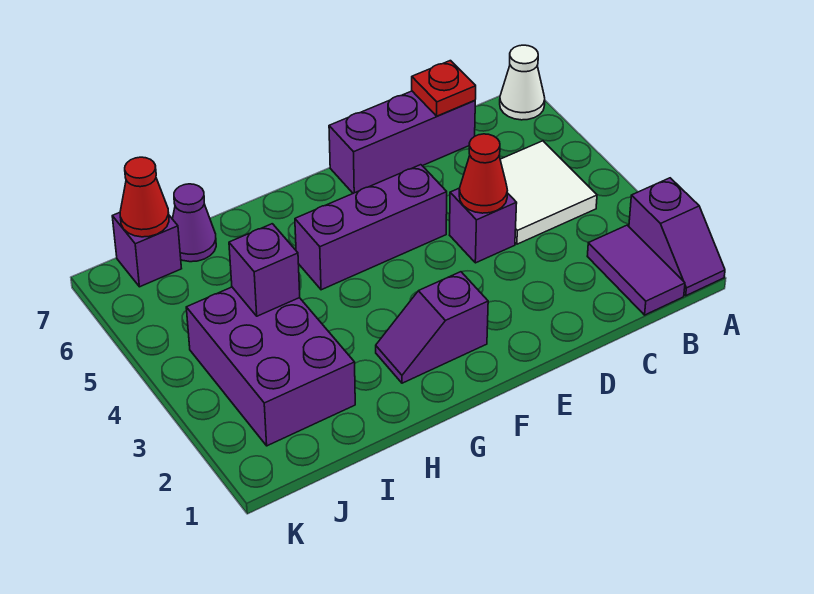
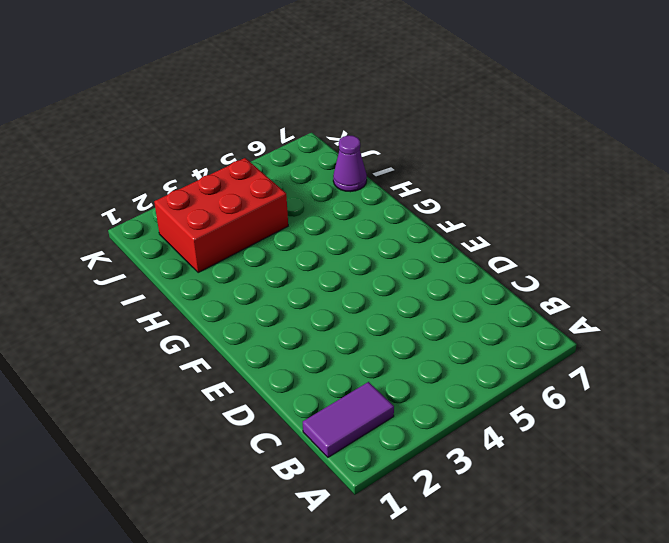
red brick I2:J4 level 1 -> purple brick I2:J4 level 1
none -> purple slope A1:A2 level 1 top 2
none -> white cone A7 level 1
none -> white tile B4:C5 level 1

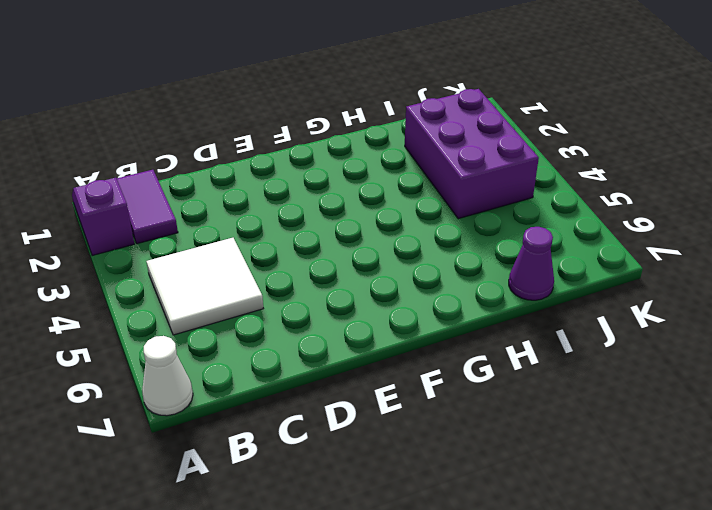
none -> purple brick C7:E7 level 1
none -> purple brick D4 level 1
none -> purple brick E5:G5 level 1

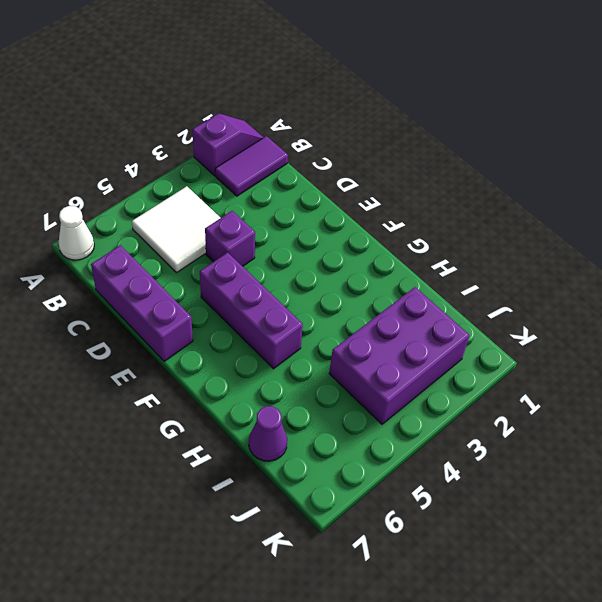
none -> purple slope F2:G2 level 1 top F
none -> purple brick J7 level 1
none -> red plate C7 level 2

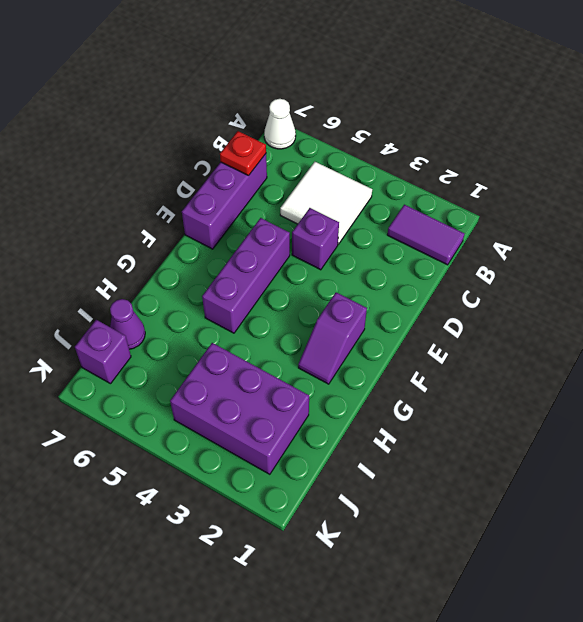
none -> purple slope A1:A2 level 1 top 2
none -> red cone D4 level 2
none -> purple brick I4 level 2

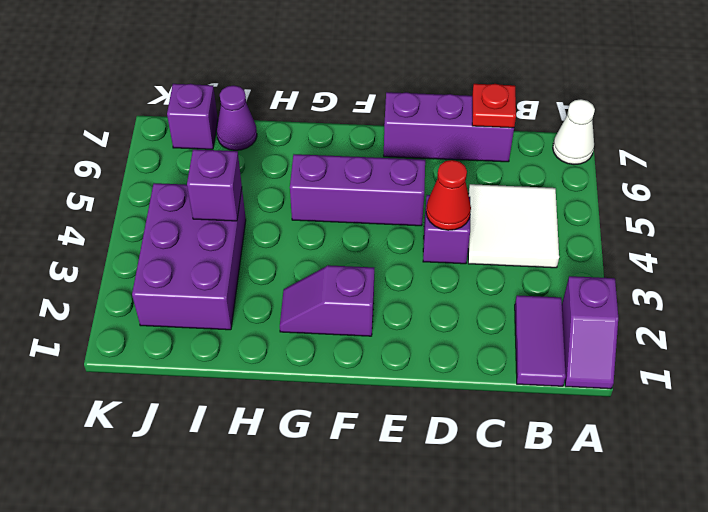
none -> red cone J7 level 2

